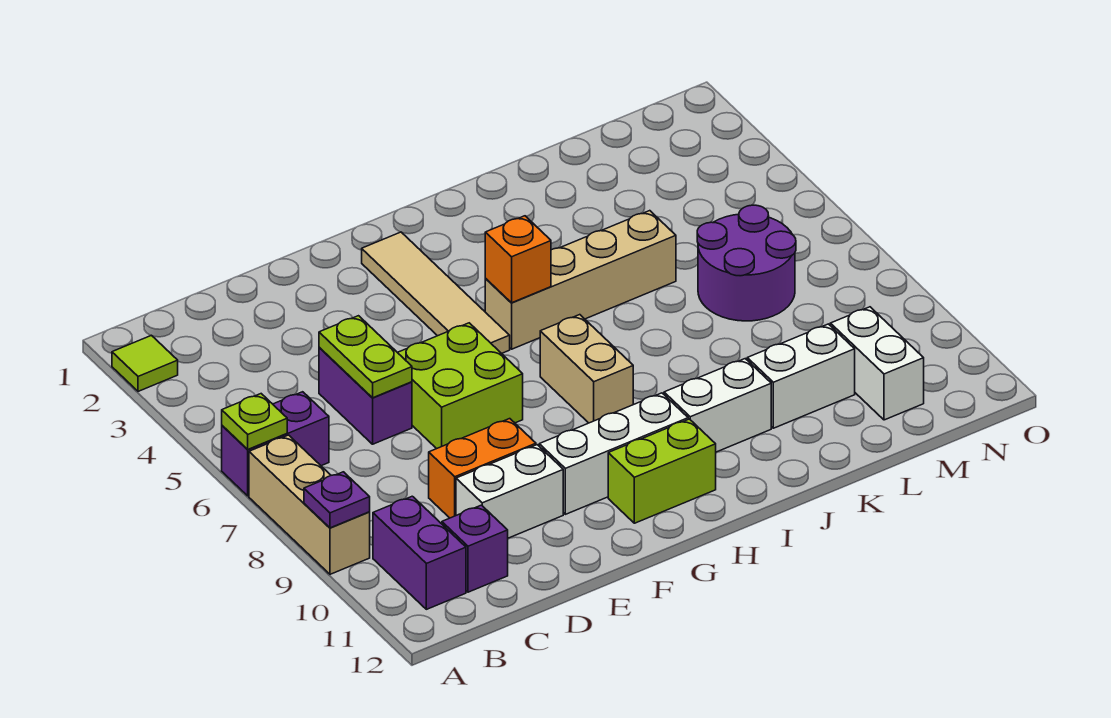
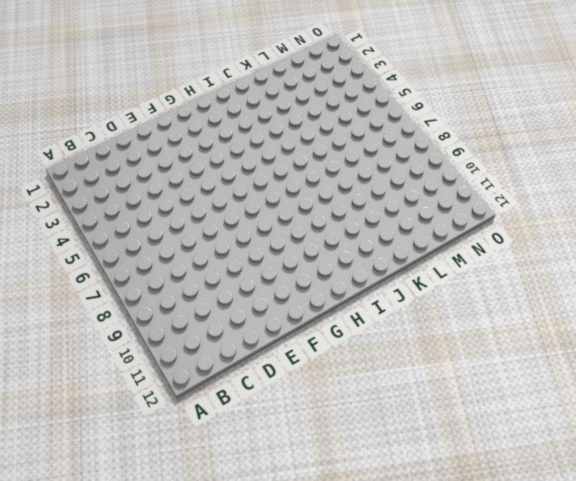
none -> lime tile A2 level 1
none -> purple brick A6:B6 level 1
none -> tan brick A7:A9 level 1

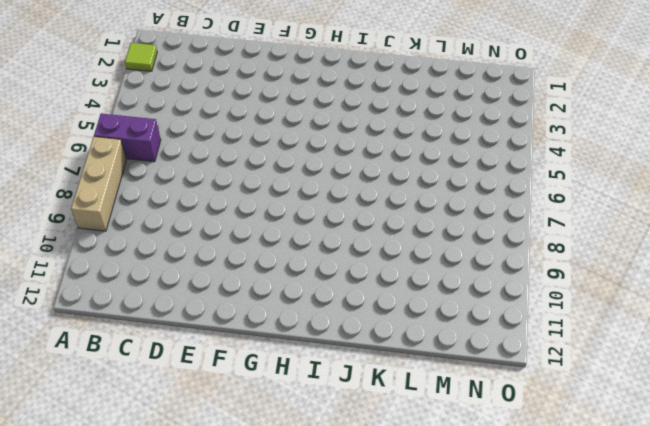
none -> purple brick B10:B11 level 1
none -> purple brick C11 level 1
none -> purple brick D5:D6 level 1

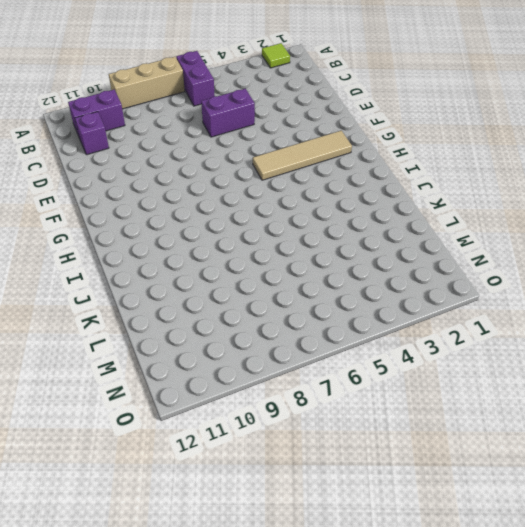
none -> orange brick D9:E9 level 1
none -> white brick D10:E10 level 1
none -> lime brick E6:F7 level 1

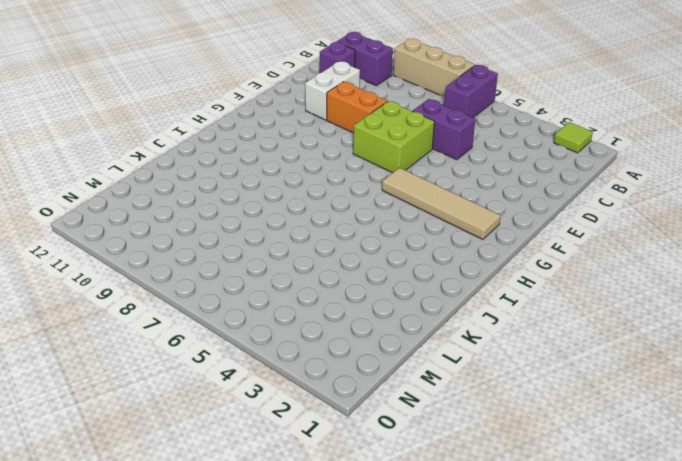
orange brick E8:E9 level 1 -> orange brick D9:E9 level 1
none -> white brick F10:H10 level 1
none -> lime brick G11:H11 level 1
none -> tan brick H5:K5 level 1

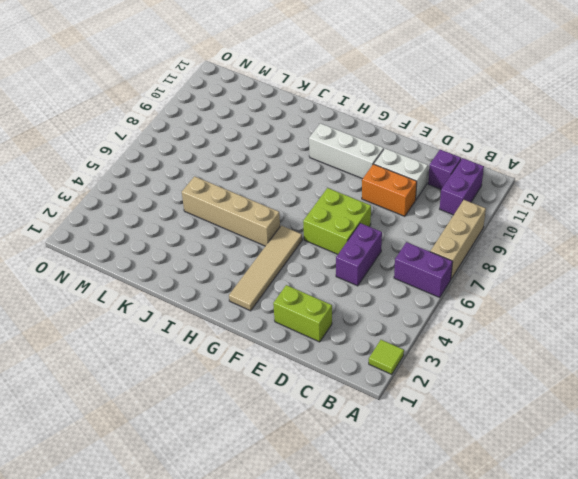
lime brick D2:E2 level 1 -> lime brick G11:H11 level 1
none -> tan brick H7:H8 level 1
none -> white brick I10:J10 level 1
none -> white brick K10:L10 level 1

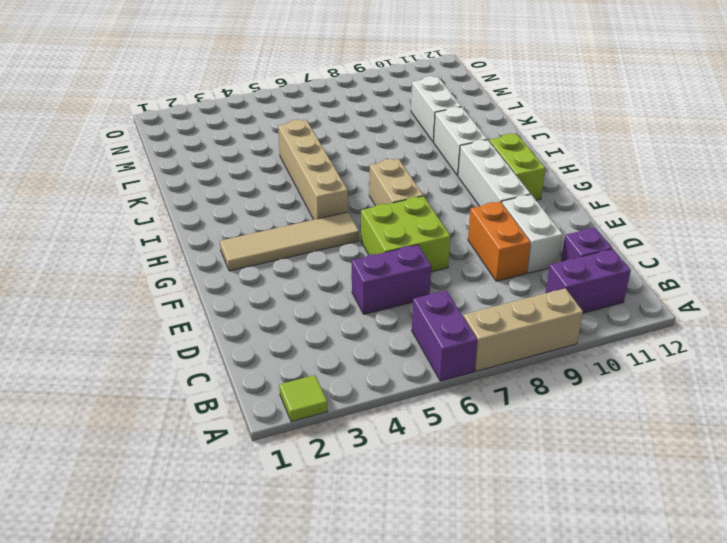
tan brick G7:H7 level 1 -> tan brick H7:H8 level 1
none -> purple round brick L6:M7 level 1
none -> white brick M10:M11 level 1
none -> lime plate A6 level 2

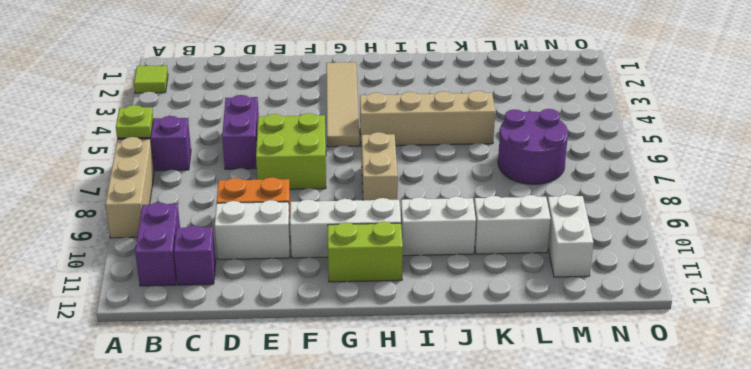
none -> purple plate A9 level 2
none -> lime plate D5:D6 level 2
none -> orange brick H5 level 2

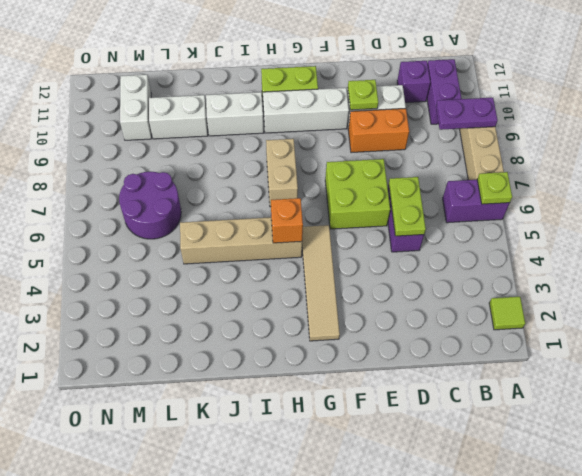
purple plate A9:B9 level 2 -> purple plate A9 level 2
lime plate E10 level 2 -> none

